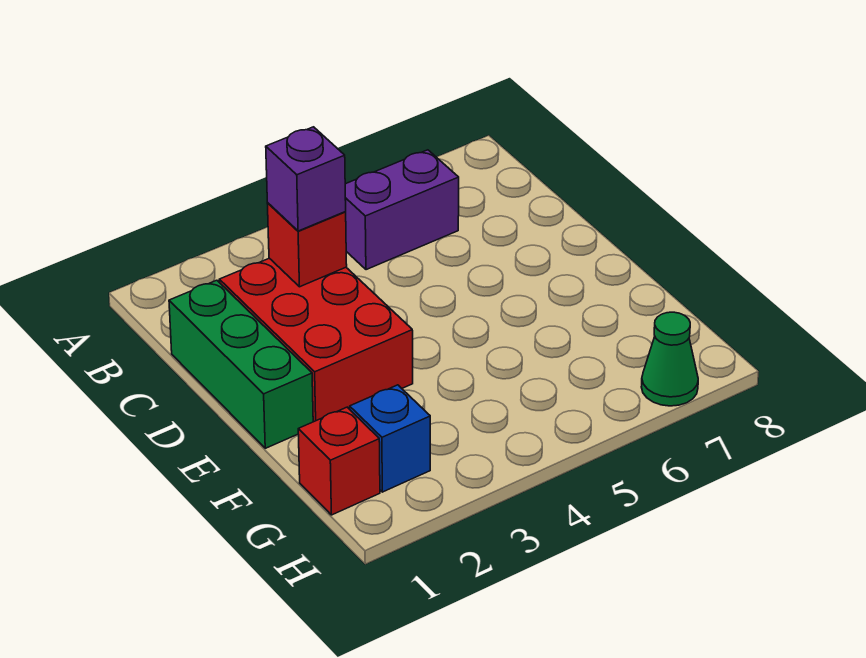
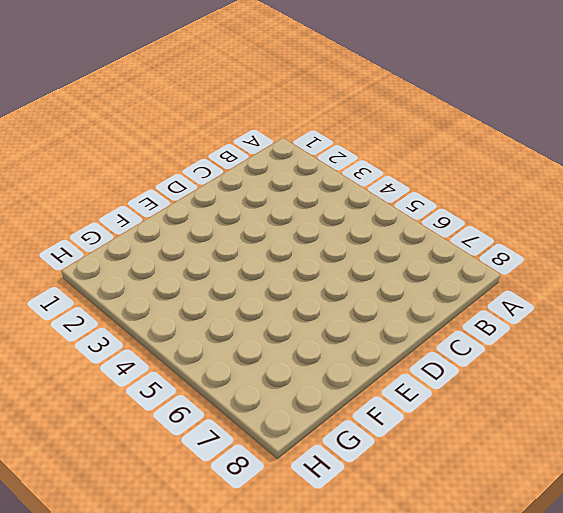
none -> purple brick B5:B6 level 1
none -> green brick C1:E1 level 1

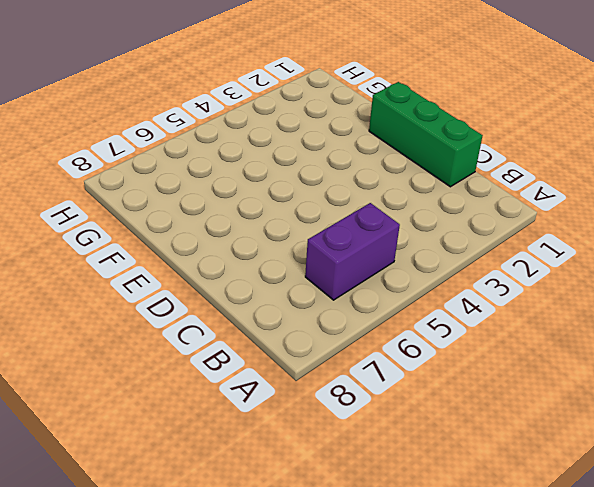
none -> red brick C2:E3 level 1
none -> red brick G1 level 1

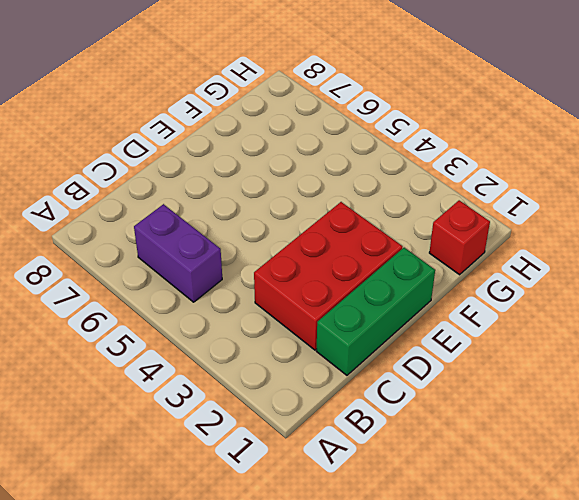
none -> blue brick G2 level 1
none -> green cone H7 level 1

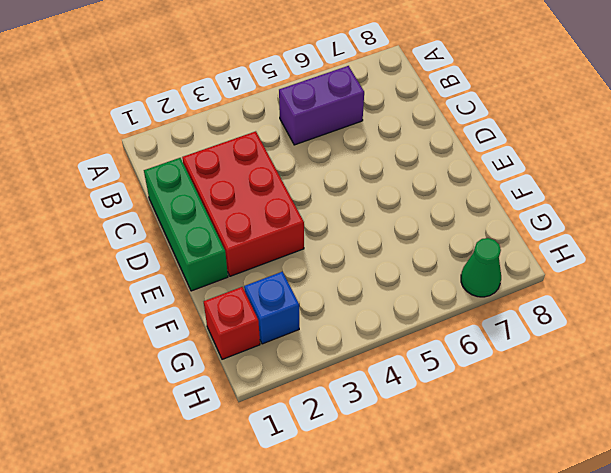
none -> red brick C3 level 2
none -> purple brick C3 level 3

